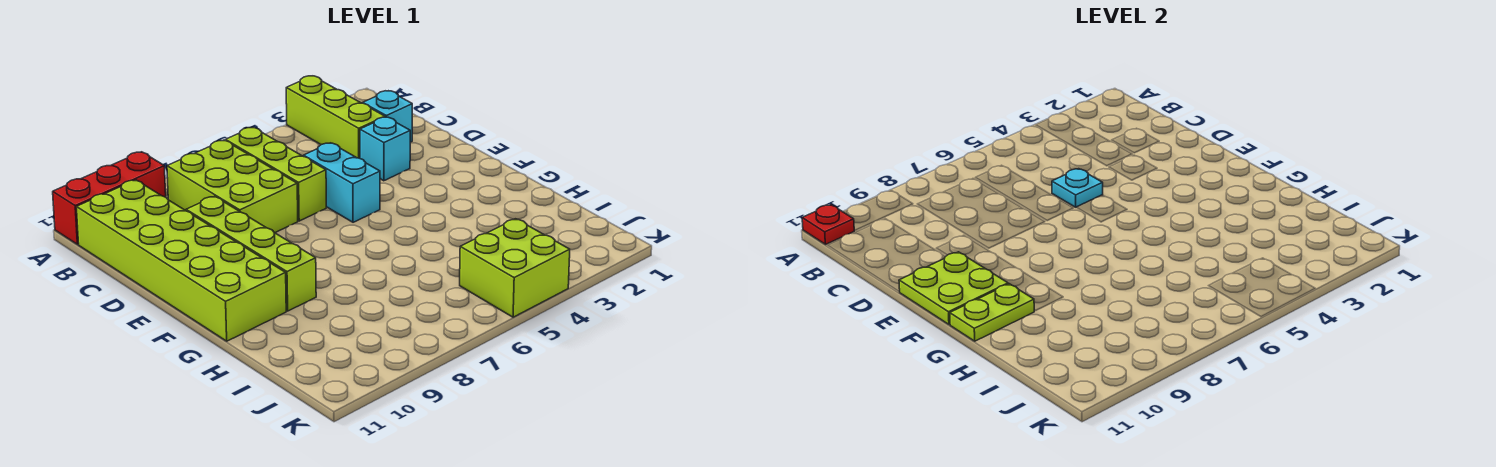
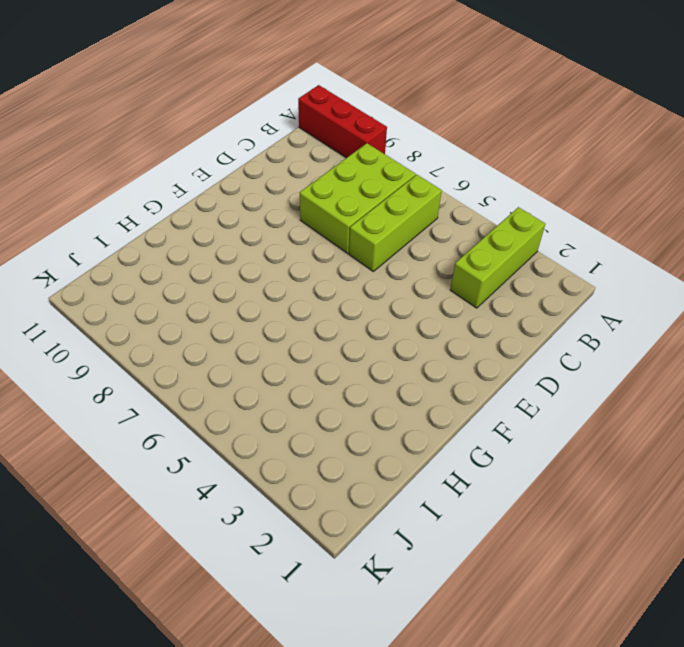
none -> lime brick B10:G11 level 1
none -> cyan brick C2 level 1
none -> cyan brick D3 level 1

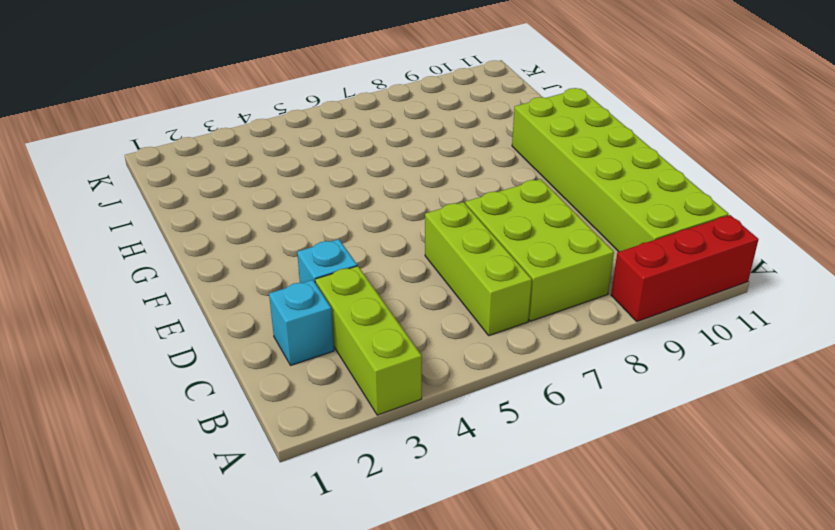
none -> cyan brick D5:E5 level 1
none -> lime brick D9:G9 level 1
none -> lime brick J4:K5 level 1

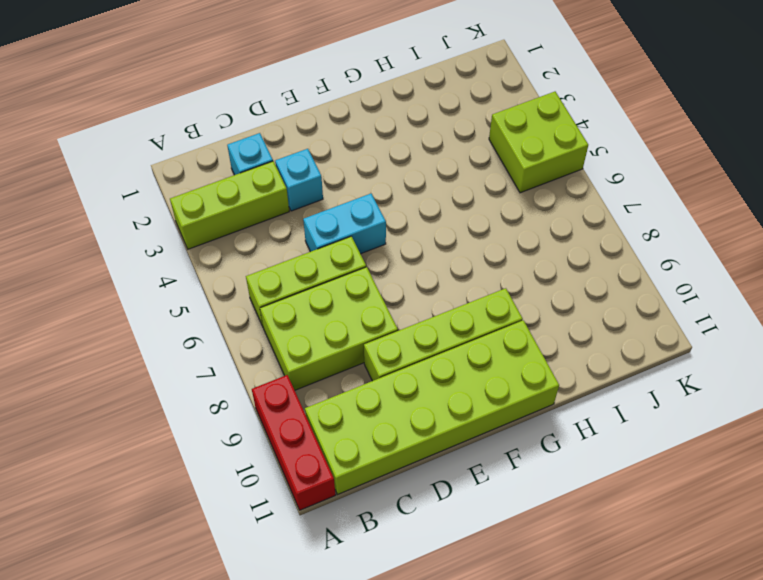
none -> red plate A11 level 2
none -> cyan plate D5 level 2
none -> lime plate E10:F11 level 2

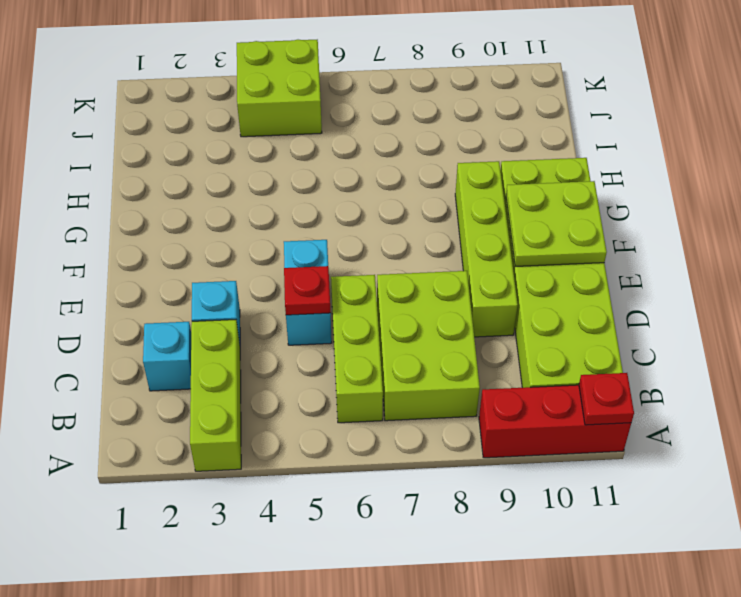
red plate D5 level 2 -> cyan plate D5 level 2
none -> lime plate G10:G11 level 2

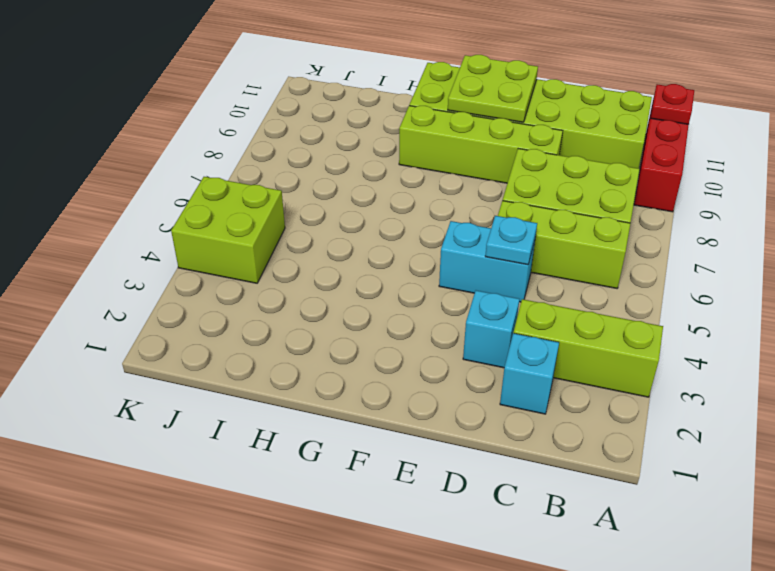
none -> lime plate G10:G11 level 2

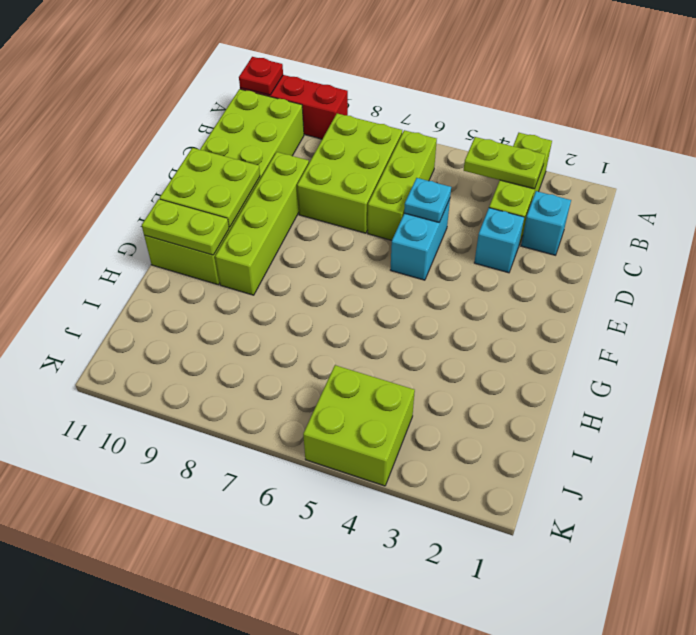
lime plate B3:B4 level 2 -> none

